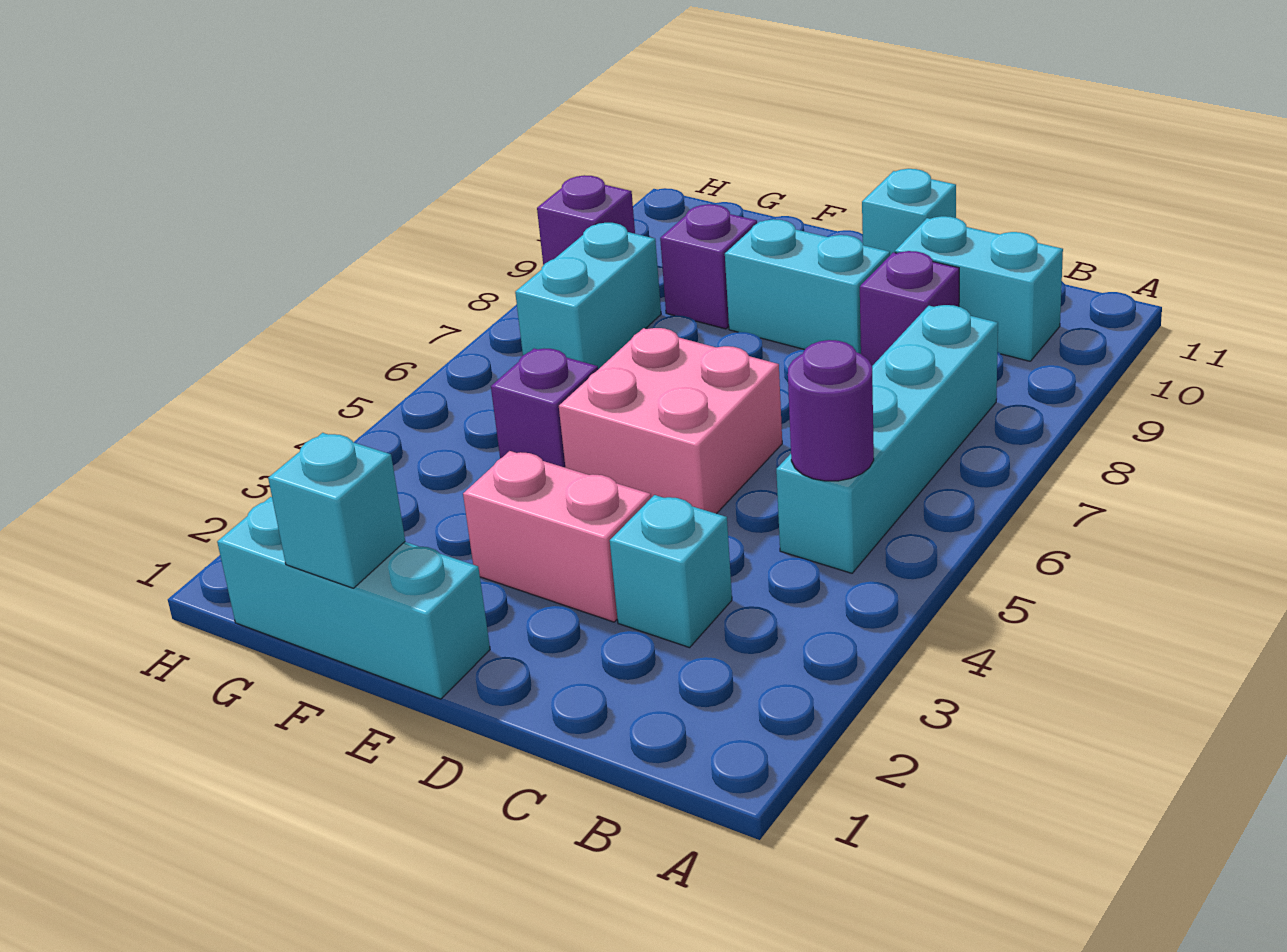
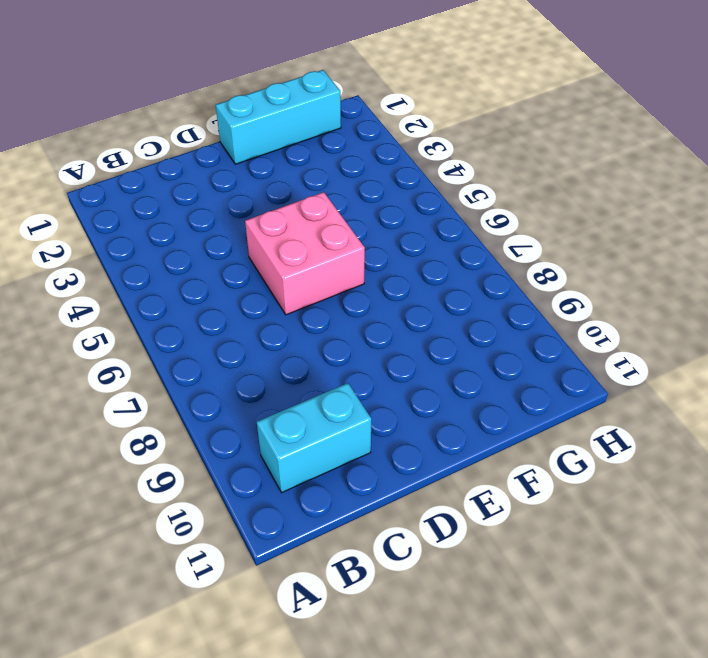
none -> cyan brick B5:B8 level 1
none -> cyan brick C3 level 1
none -> purple brick C9 level 1

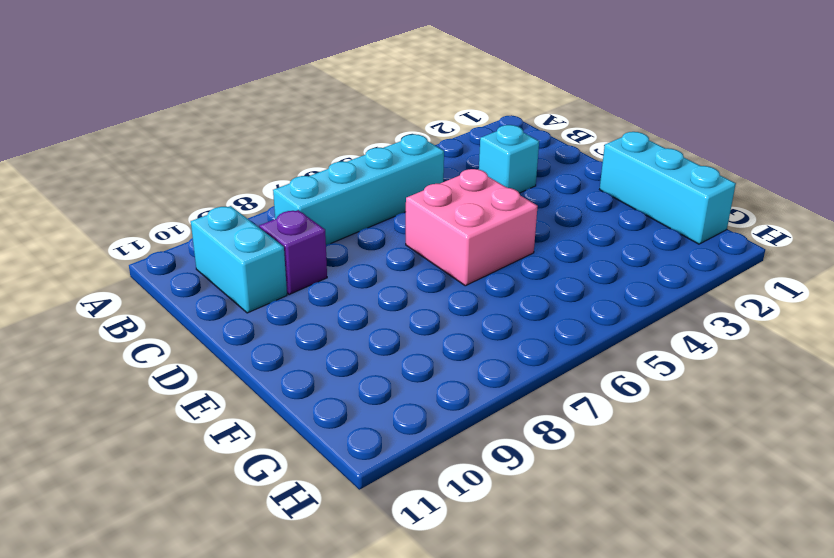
none -> pink brick D3:E3 level 1
none -> cyan brick D9:E9 level 1
none -> cyan brick D11 level 1

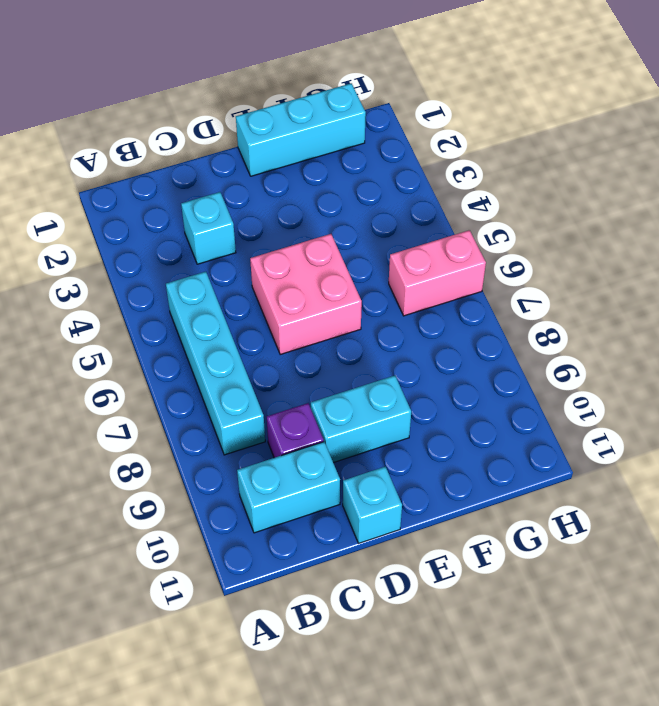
pink brick G6:H6 level 1 -> pink brick D3:E3 level 1
none -> purple brick F5 level 1
none -> purple brick F9 level 1
none -> cyan brick G7:G8 level 1

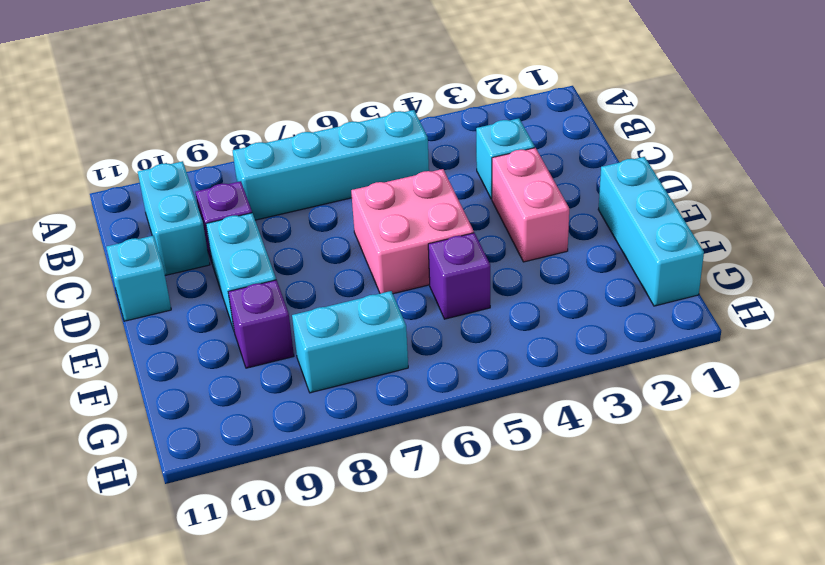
none -> purple brick H9 level 1
none -> purple round brick B5 level 2
none -> cyan brick F1 level 2

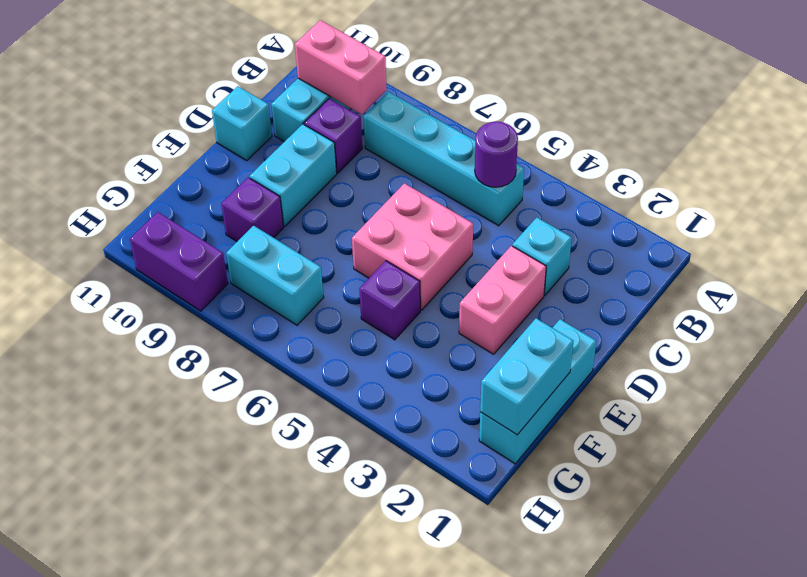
pink brick B9:B10 level 2 -> none
cyan brick F1:G1 level 2 -> cyan brick F1 level 2
purple brick H9:H10 level 1 -> purple brick H9 level 1

